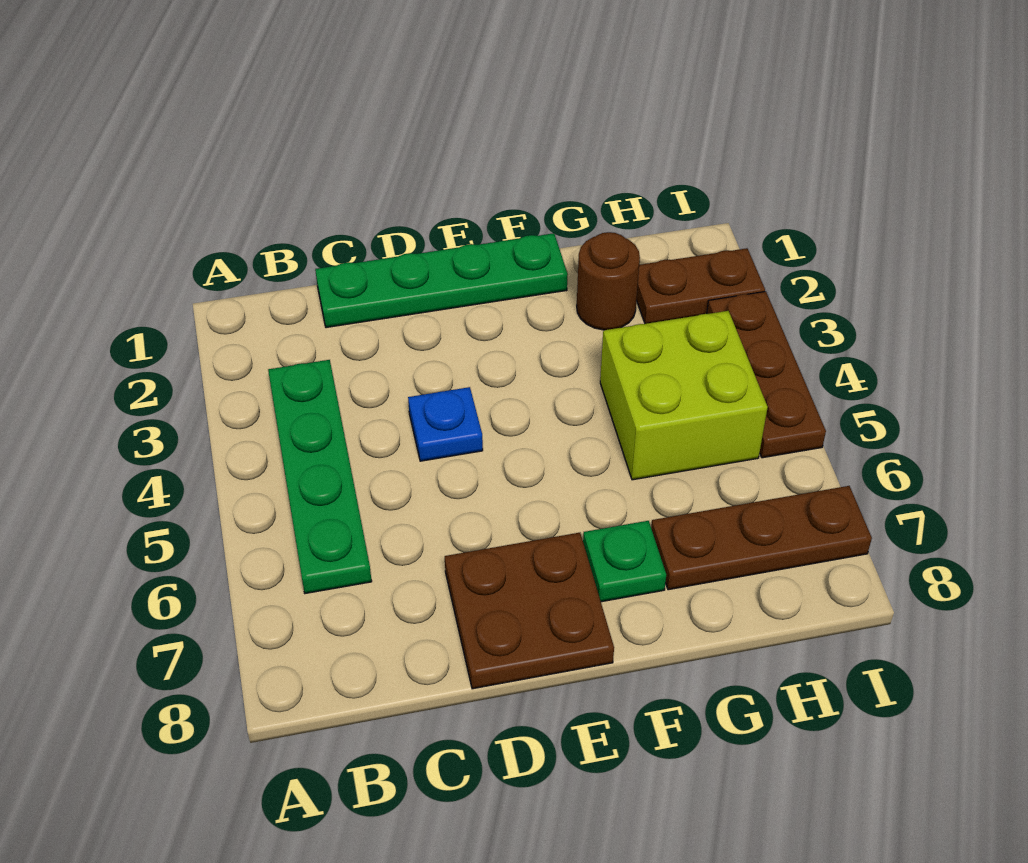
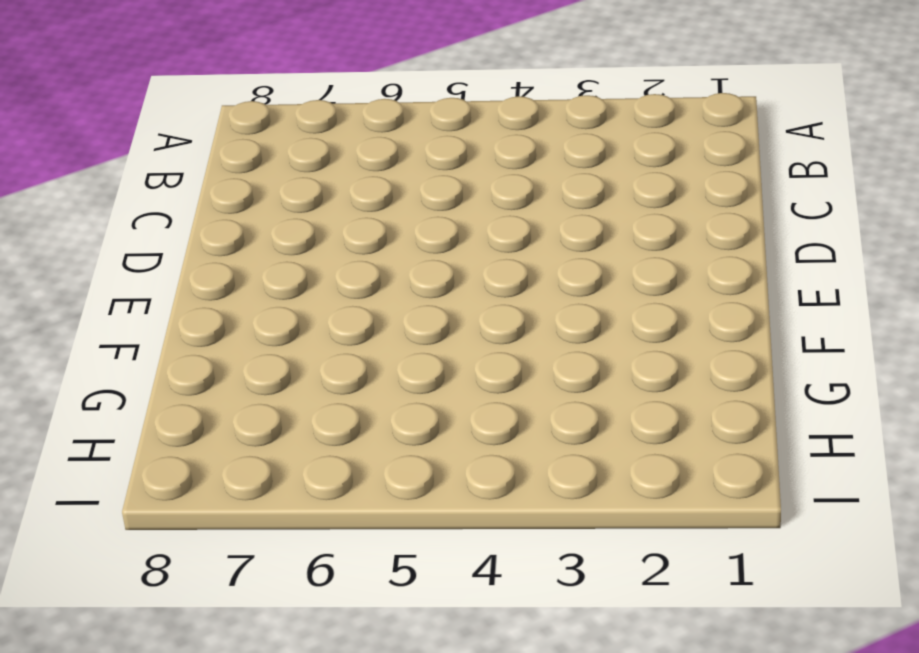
none -> green plate B3:B6 level 1
none -> green plate C1:F1 level 1

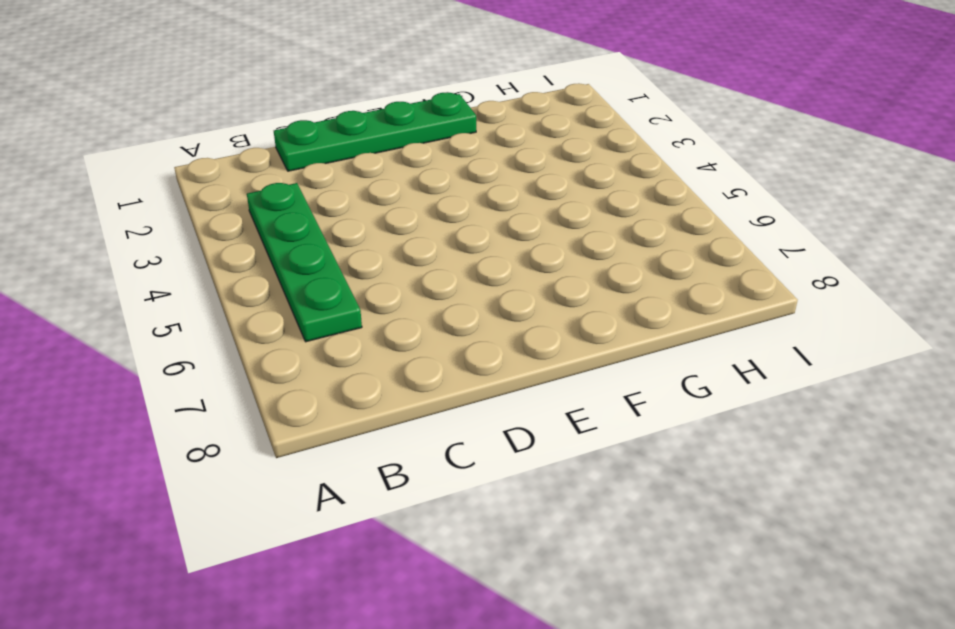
none -> blue plate D4 level 1
none -> brown plate D7:E8 level 1

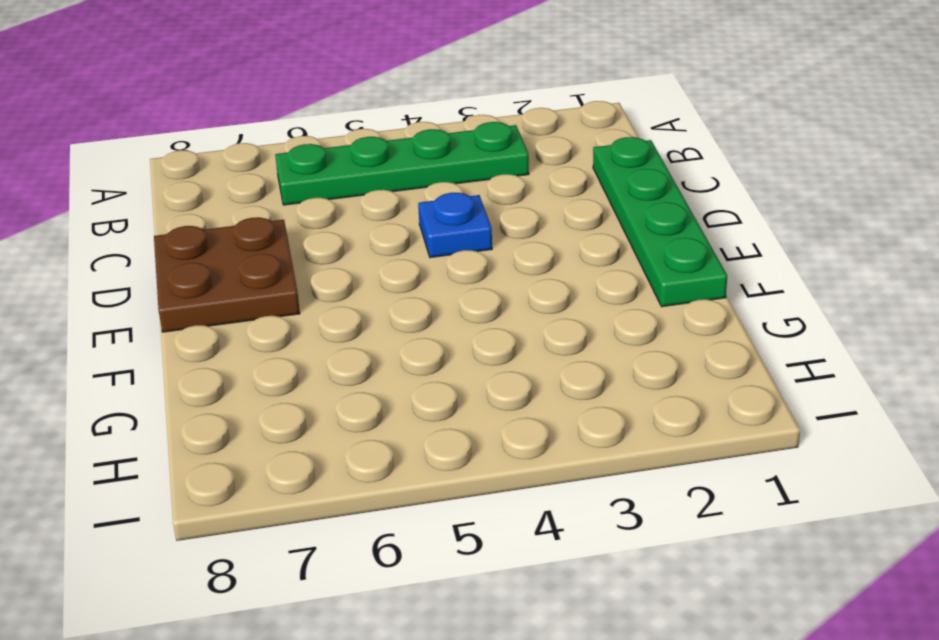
none -> green plate F7 level 1
none -> brown round brick G2 level 1

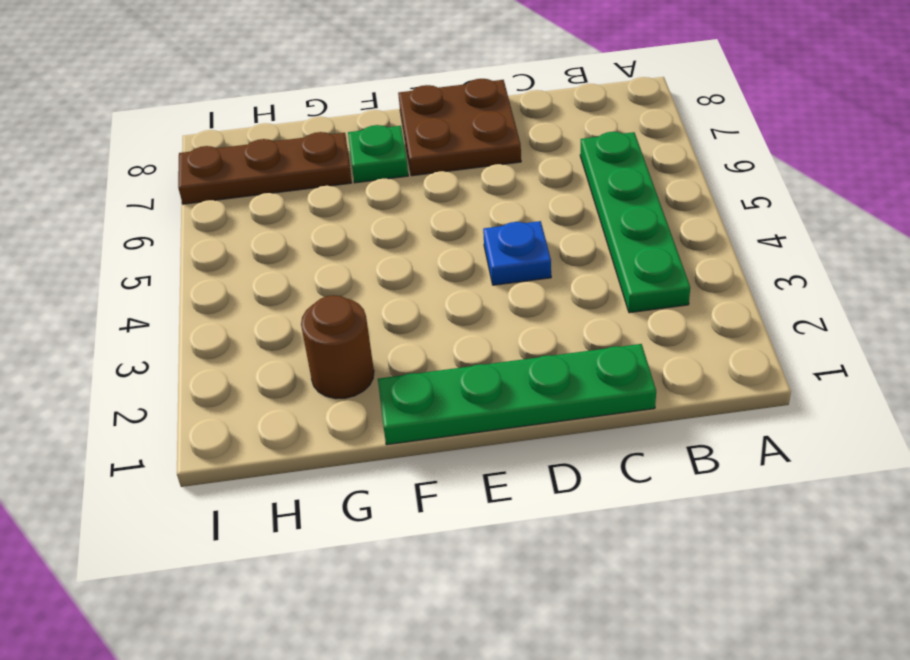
none -> lime brick G4:H5 level 1
none -> brown plate H2:I2 level 1

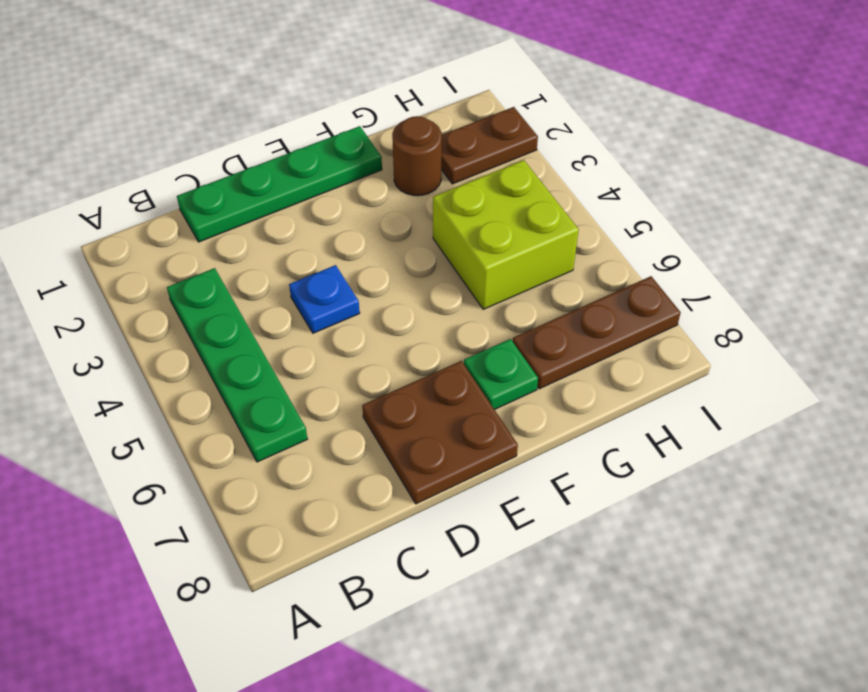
none -> brown plate I3:I5 level 1

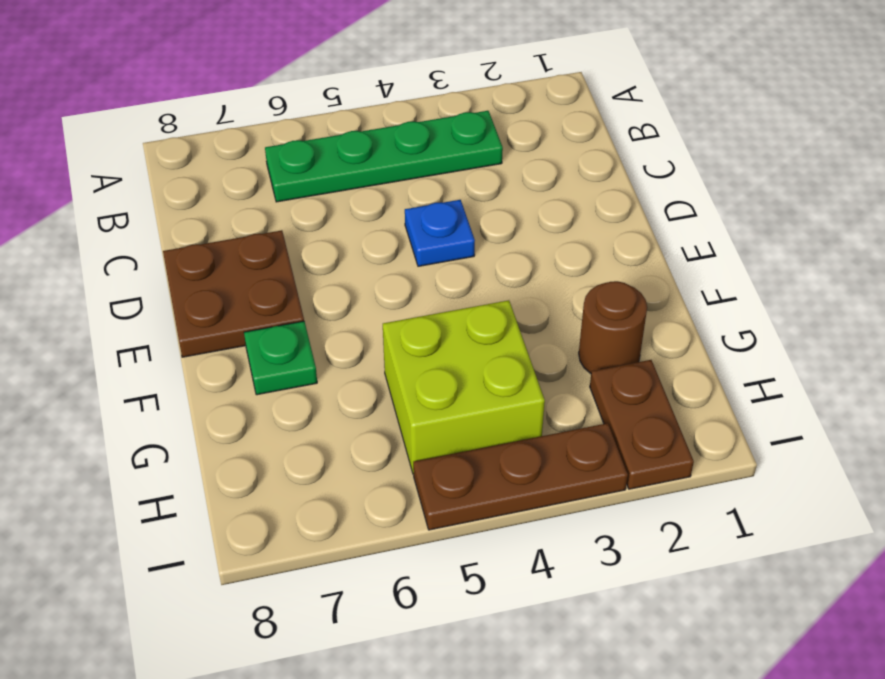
none -> green plate C1:F1 level 1
none -> brown plate G7:I7 level 1

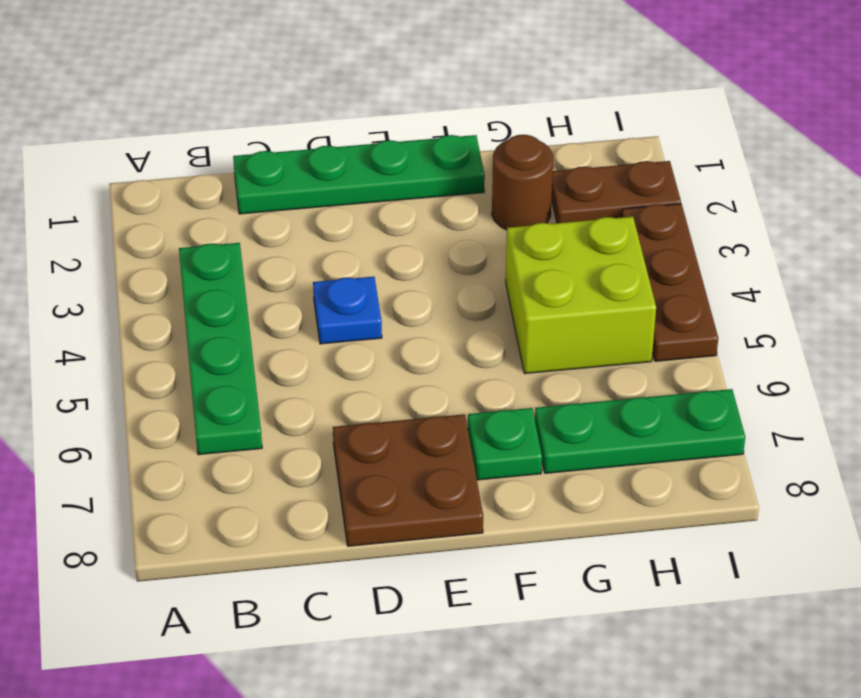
green plate G7:I7 level 1 -> brown plate G7:I7 level 1

